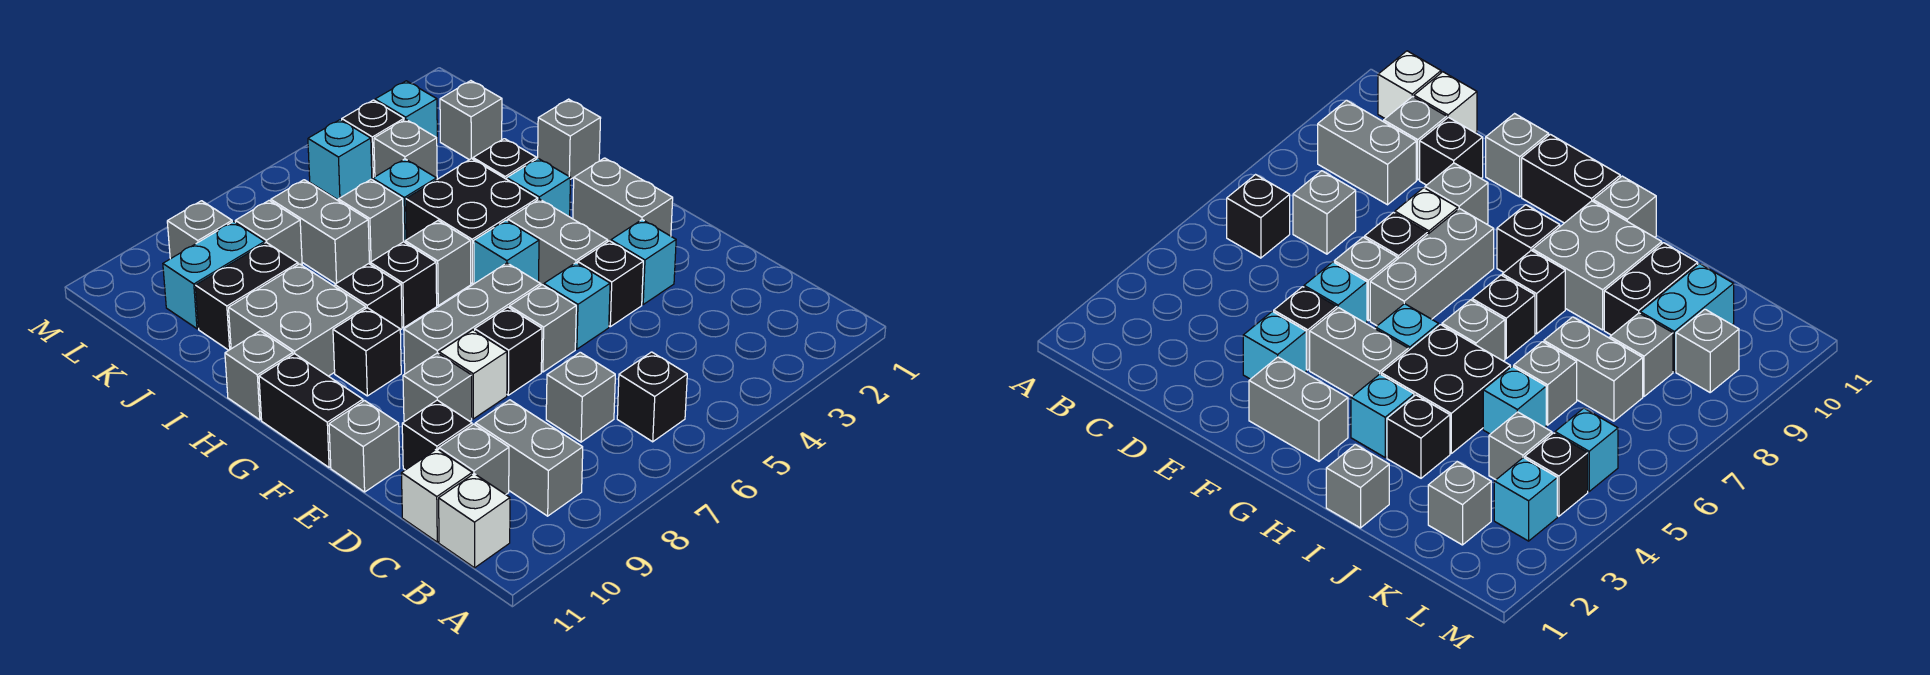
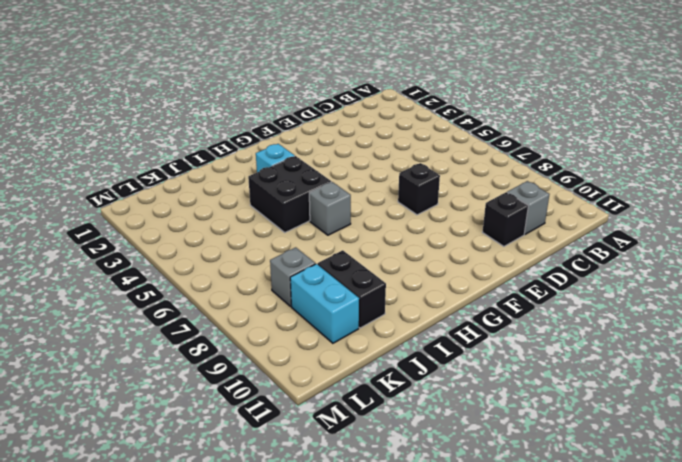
none -> black brick B6 level 1
none -> grey brick B9:C9 level 1
none -> white brick B11 level 1
none -> grey brick C7 level 1

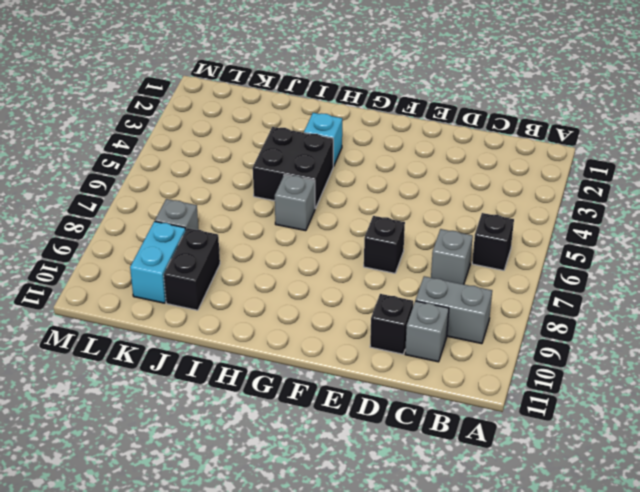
none -> white brick B11 level 1
none -> white brick C11 level 1
none -> cyan brick E3 level 1
none -> black brick E4 level 1

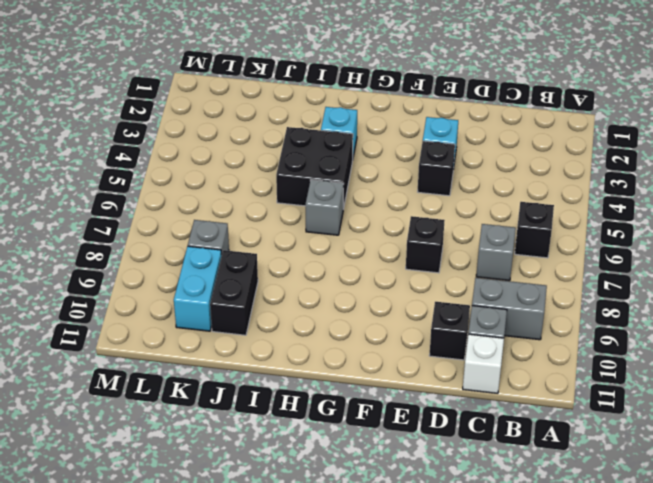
none -> white brick B11 level 1
none -> cyan brick E5 level 1
none -> grey brick E6 level 1
none -> white brick E8 level 1

